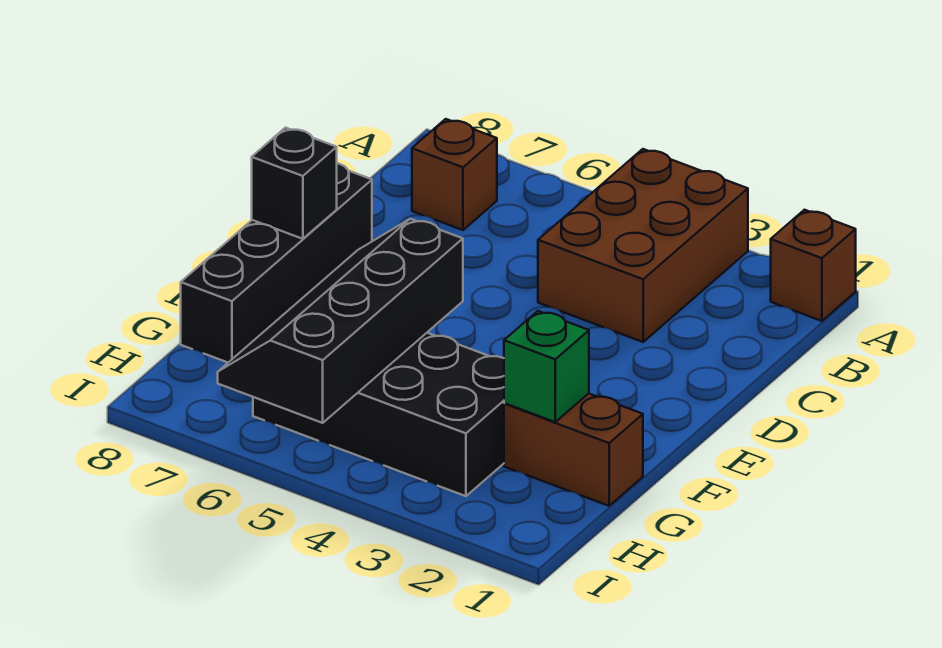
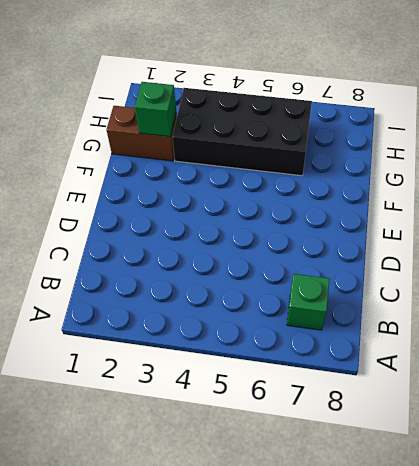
green brick B7 level 1 -> brown brick B7 level 1
none -> brown brick A1 level 1
none -> brown brick A3:C4 level 1

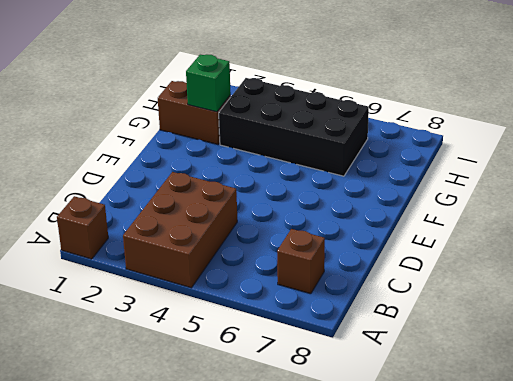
none -> black brick D8:G8 level 1
none -> black brick E8 level 2

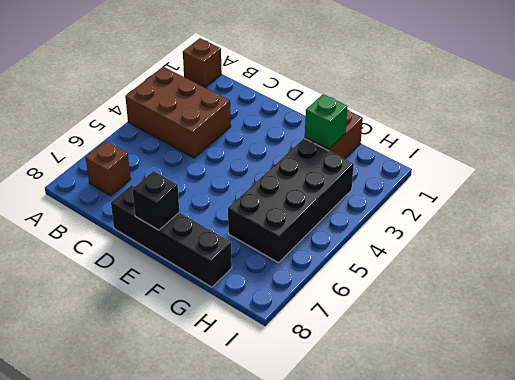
none -> black slope F5:I6 level 2 top 5

